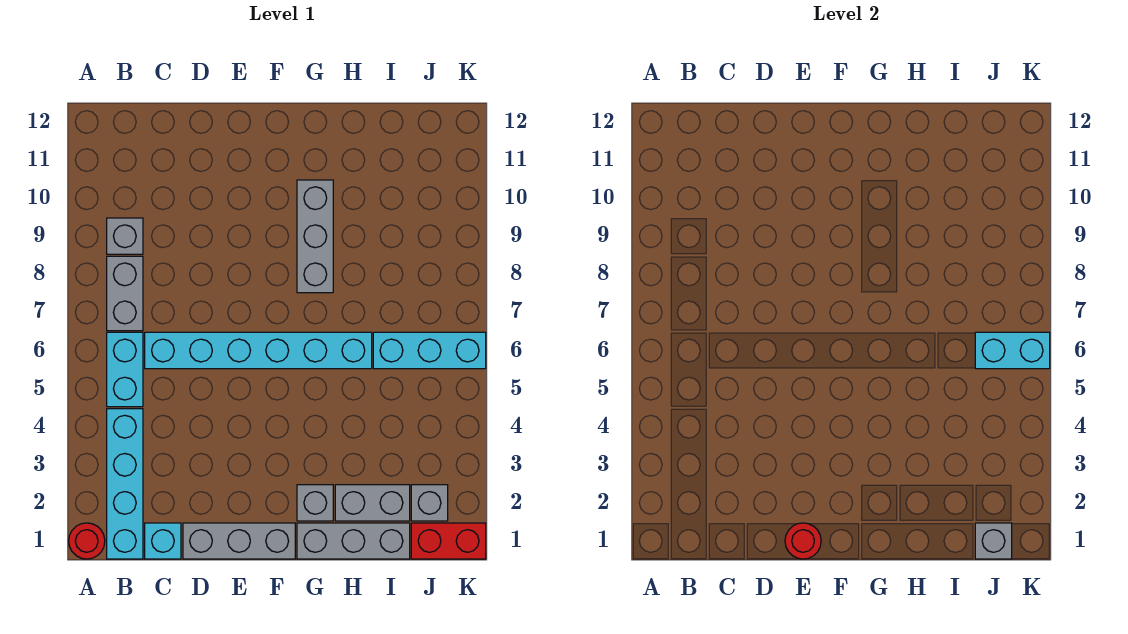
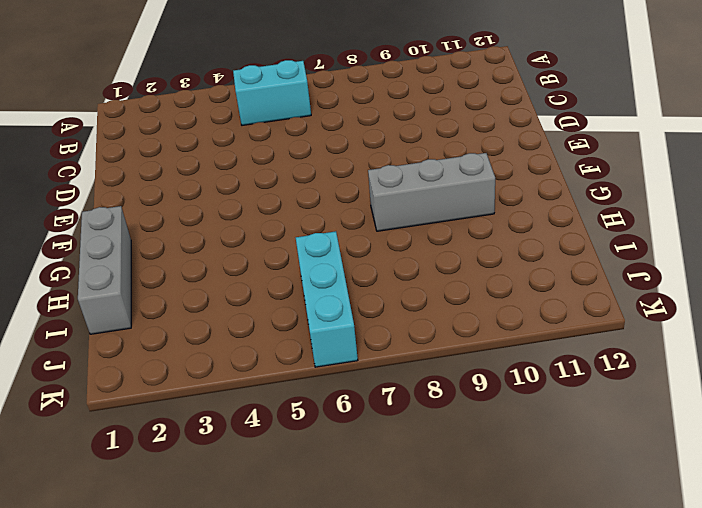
none -> red round brick A1 level 1
none -> cyan brick B1:B4 level 1
none -> grey brick B7:B8 level 1

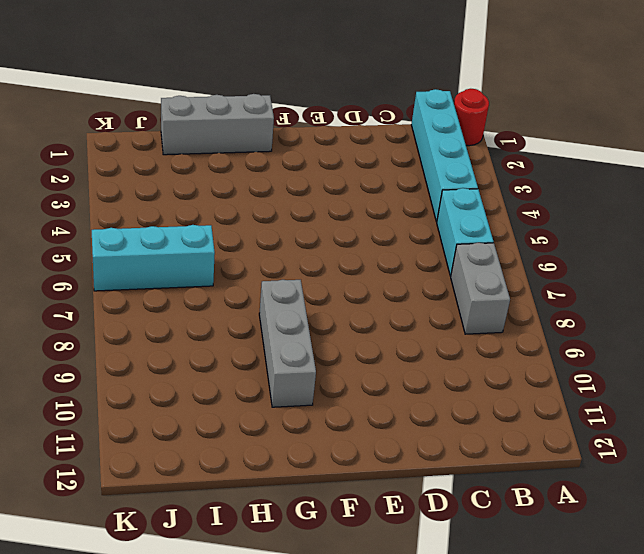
none -> grey brick B9 level 1
none -> cyan brick C1 level 1
none -> cyan brick C6:H6 level 1

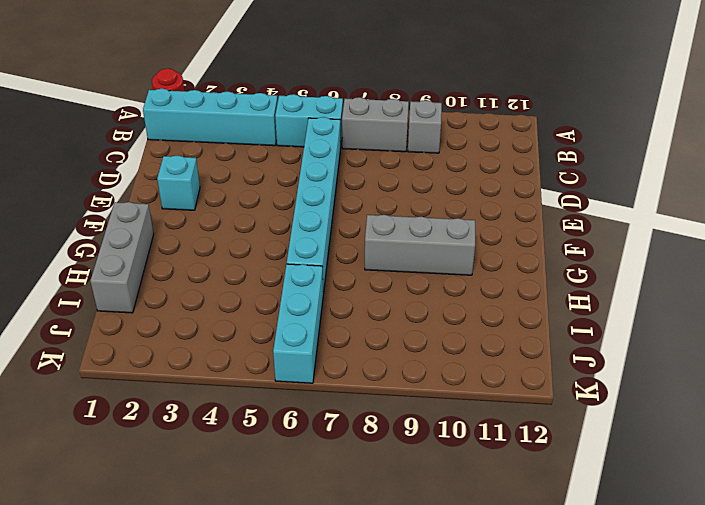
cyan brick E2 level 1 -> cyan brick C1 level 1
none -> grey brick D1:F1 level 1
none -> grey brick G2 level 1
none -> grey brick H2:I2 level 1

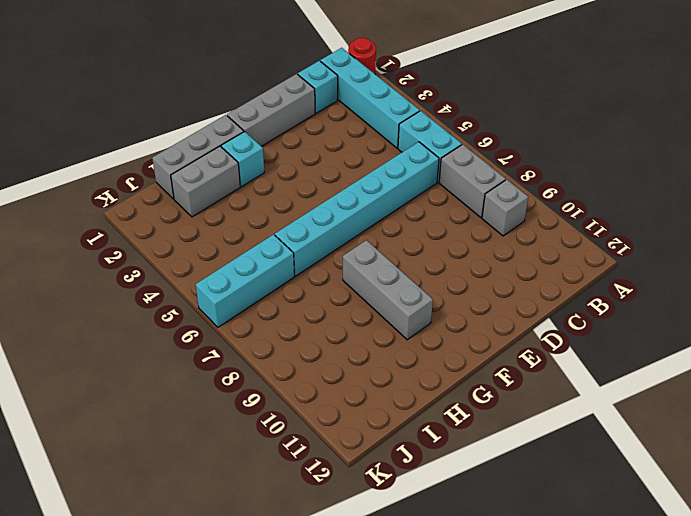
cyan brick G2 level 1 -> grey brick G2 level 1
none -> red brick J1:K1 level 1
none -> grey brick J2 level 1
none -> red round brick E1 level 2

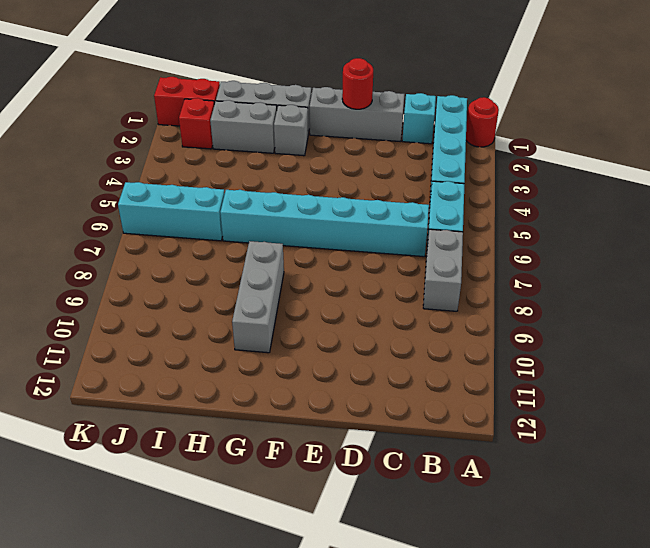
red brick J2 level 1 -> grey brick J2 level 1
none -> grey brick B9 level 1
none -> grey brick J1 level 2
none -> cyan brick J6:K6 level 2

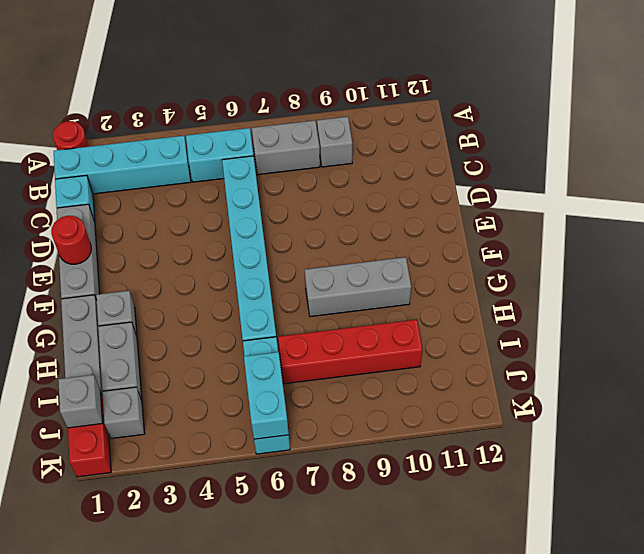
red brick I7:I10 level 1 -> none

